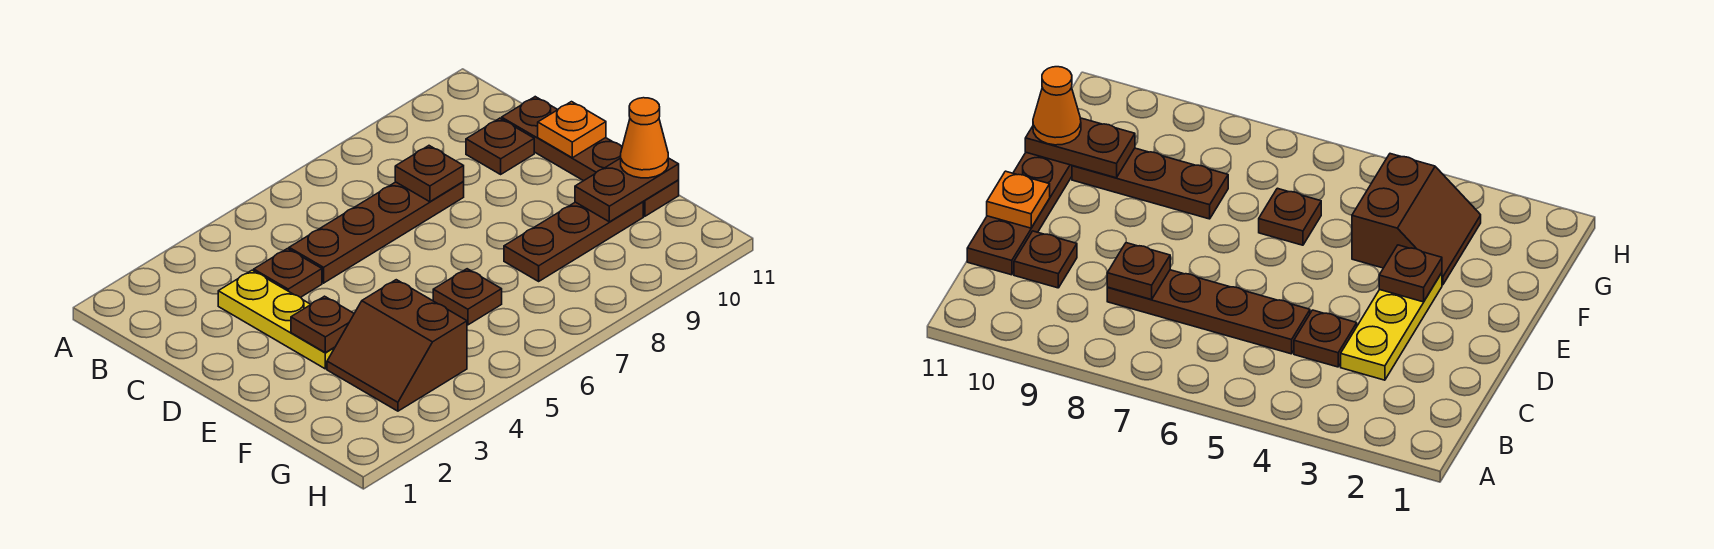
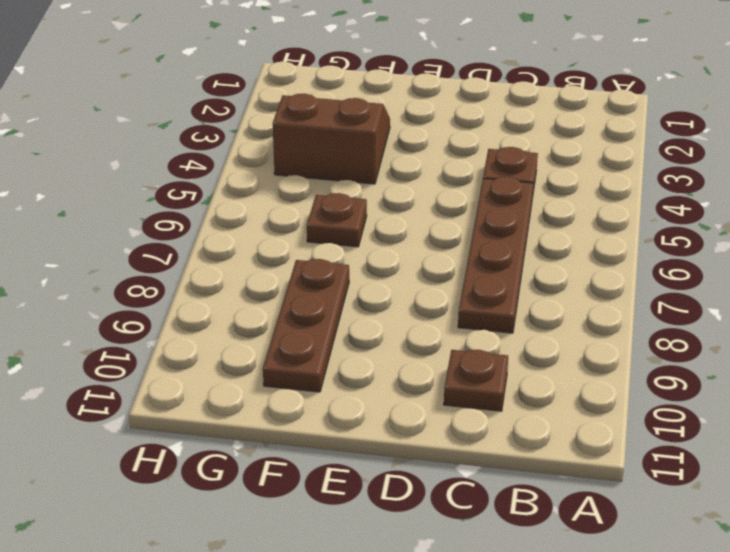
none -> yellow plate C3:E3 level 1
none -> brown plate C11:F11 level 1
none -> brown plate C8 level 2

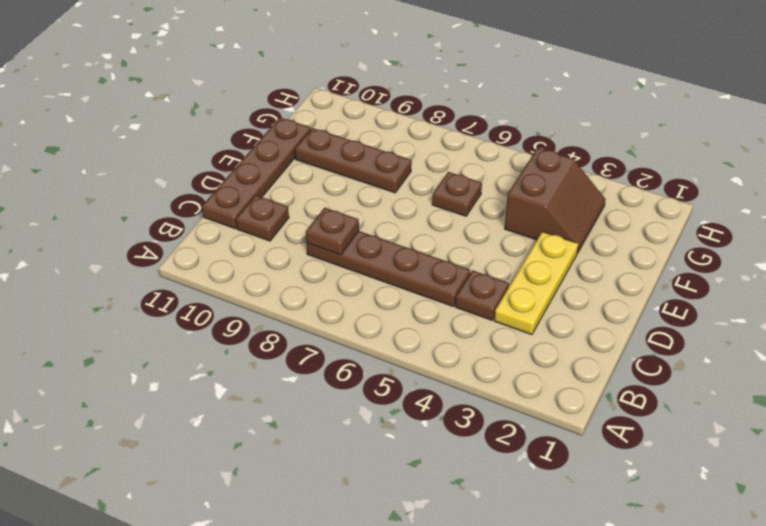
none -> orange plate D11 level 2
none -> brown plate E3 level 2
none -> brown plate F10:F11 level 2

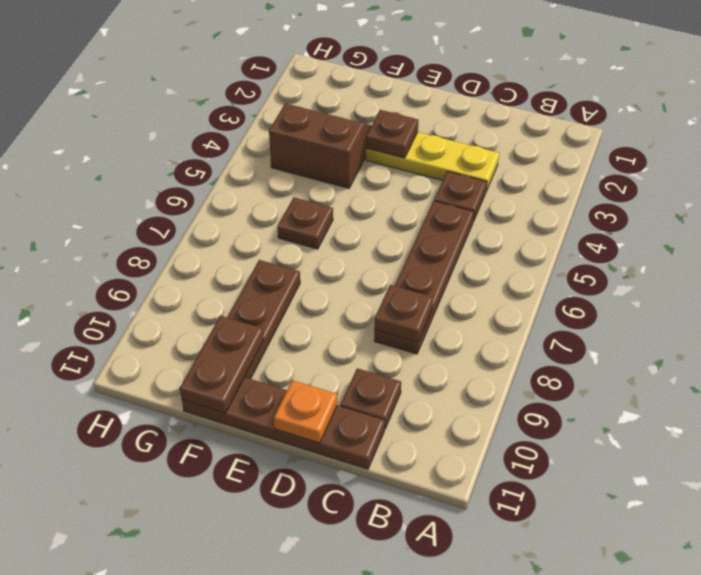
none -> orange cone F11 level 3

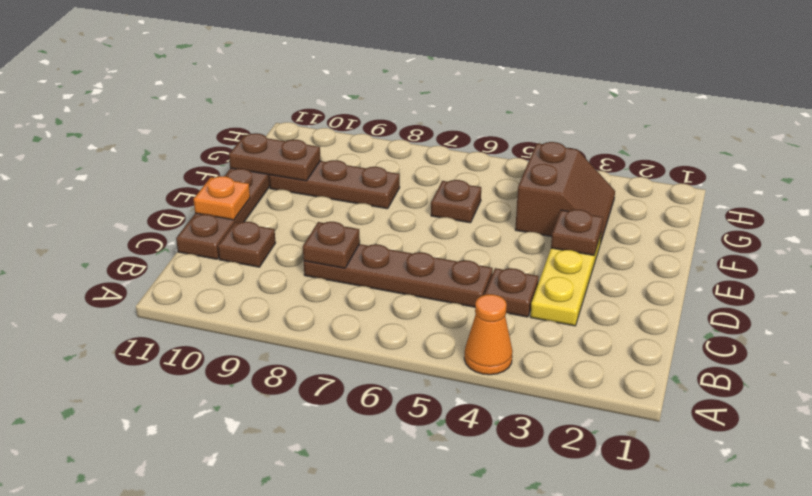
orange cone A4 level 1 -> orange cone F11 level 3

